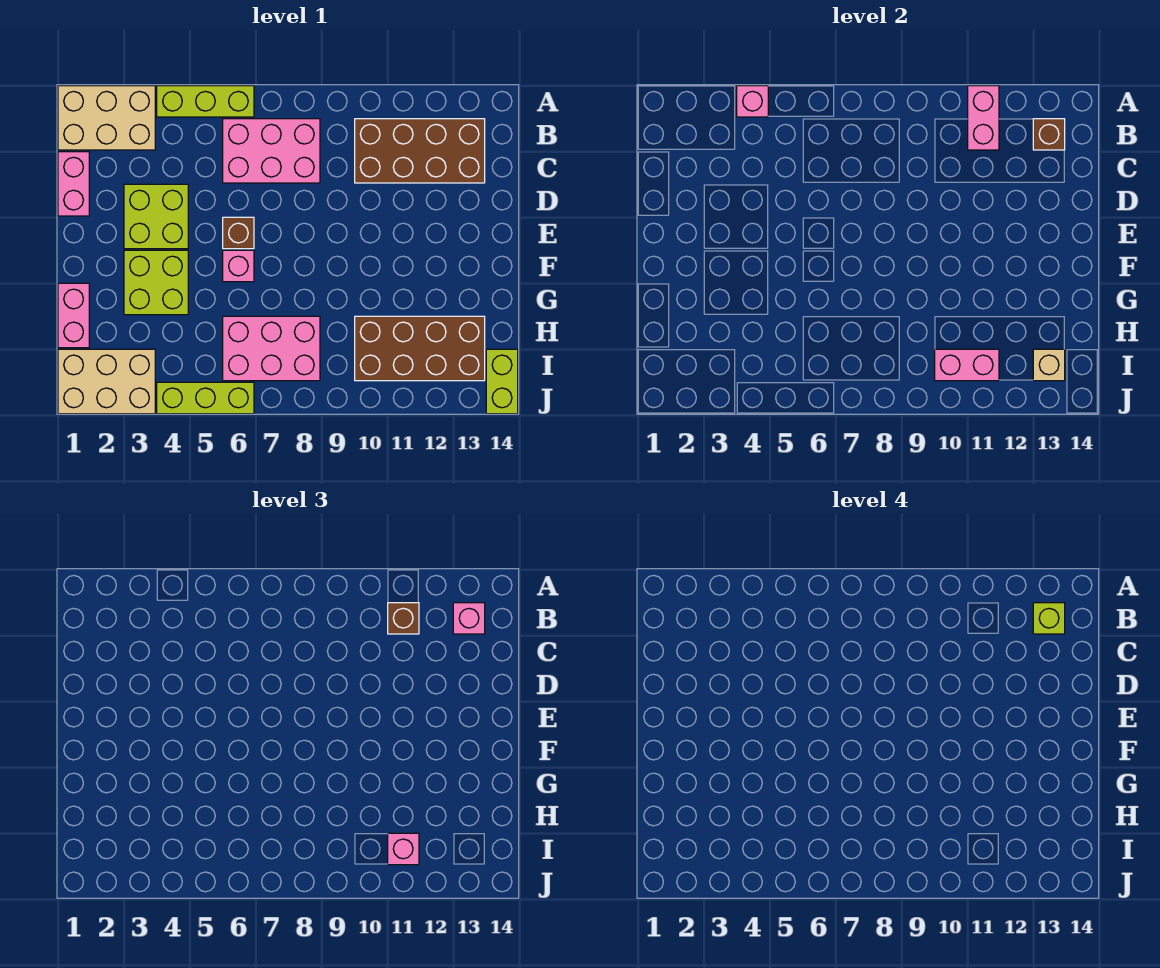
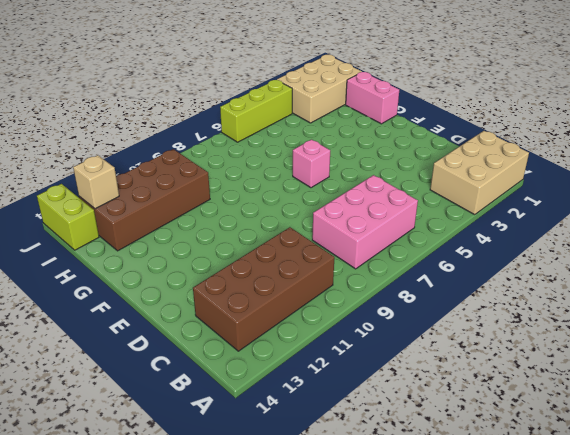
none -> lime brick A4:A6 level 1
none -> pink brick C1:D1 level 1
none -> lime brick D3:E4 level 1

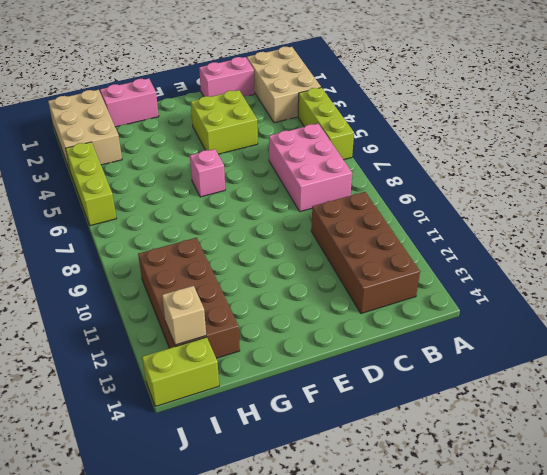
none -> brown brick E6 level 1
none -> lime brick F3:G4 level 1
none -> pink brick H6:I8 level 1

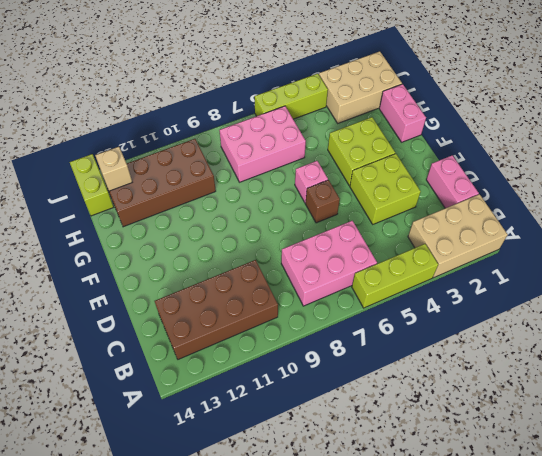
none -> pink brick A4 level 2
none -> pink brick A11:B11 level 2
none -> brown brick B13 level 2

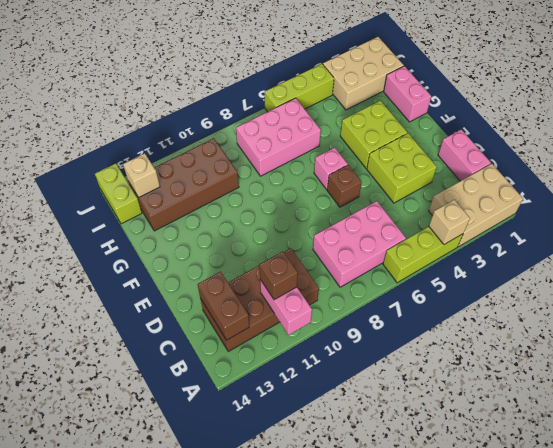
tan brick A4 level 2 -> pink brick A4 level 2
brown brick B13:C13 level 2 -> brown brick B13 level 2
none -> pink brick I10:I11 level 2
none -> pink brick B13 level 3
none -> pink brick I11 level 3

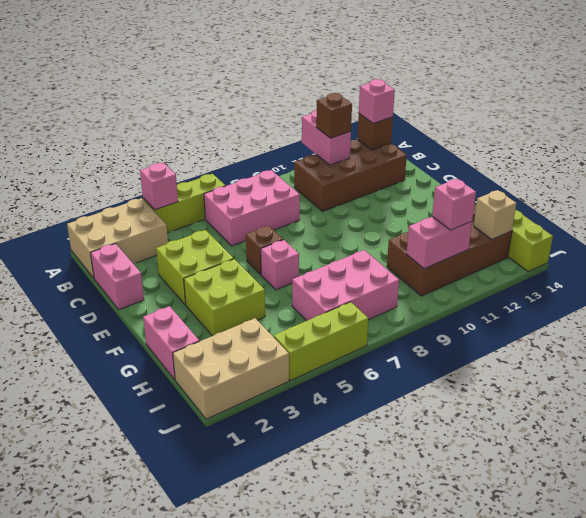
none -> lime brick B13 level 4

